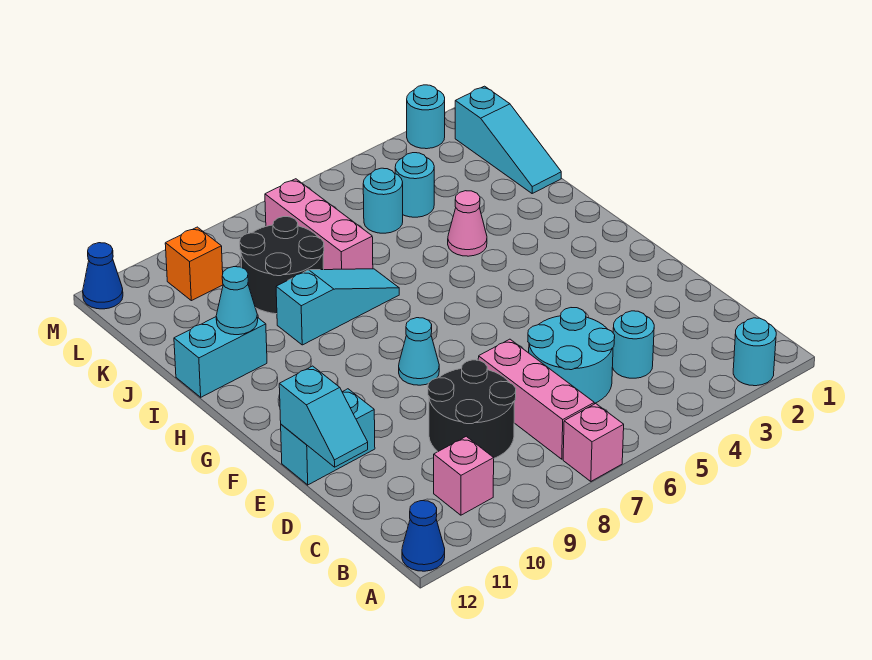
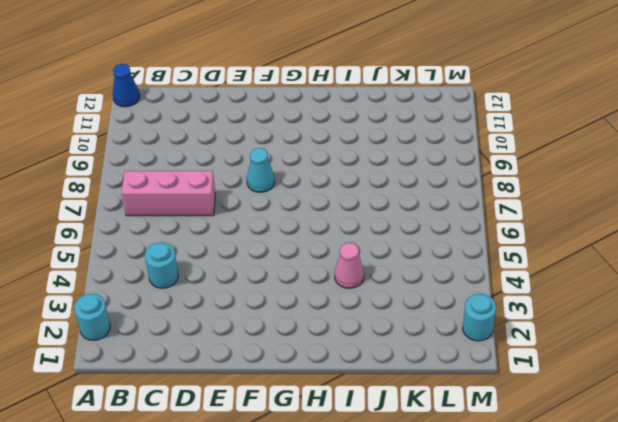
none -> pink brick A7 level 1
none -> pink brick B10 level 1
none -> cyan round brick C5:D6 level 1

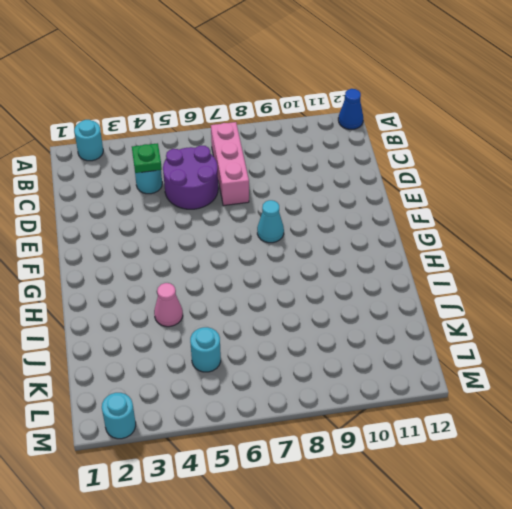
green plate C4 level 2 -> none
purple round brick C5:D6 level 1 -> cyan round brick C5:D6 level 1
none -> pink brick A7 level 1
none -> pink brick B10 level 1
none -> black round brick C8:D9 level 1

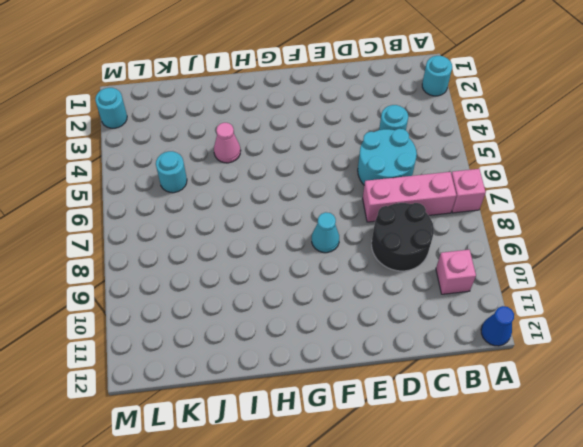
none -> cyan brick E11:E12 level 1
none -> cyan slope I7:I9 level 1 top 9
none -> cyan brick I11:I12 level 1

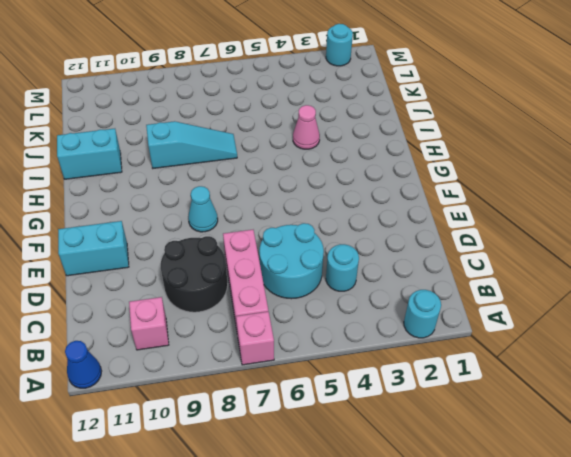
none -> cyan slope J1:L1 level 1 top L
none -> pink brick J7:L7 level 1
none -> black round brick J8:K9 level 1

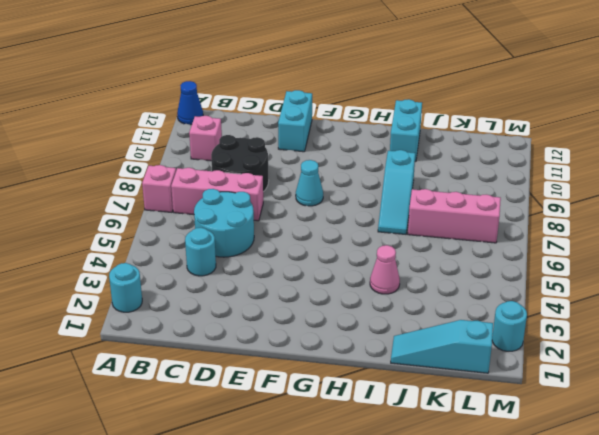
none -> black round brick J8:K9 level 1
none -> cyan round brick K4 level 1
none -> cyan round brick K5 level 1

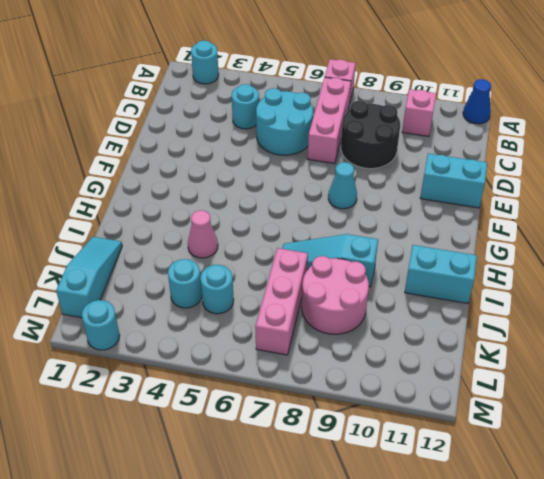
pink round brick J8:K9 level 1 -> black round brick J8:K9 level 1
none -> orange brick L10 level 1
none -> blue cone M12 level 1
none -> cyan slope D12:E12 level 2 top E

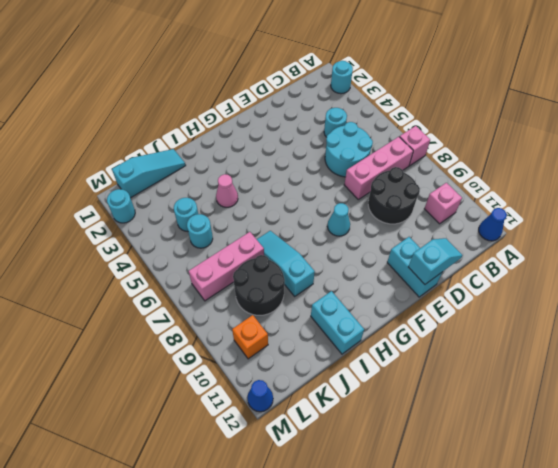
none -> cyan cone I11 level 2

